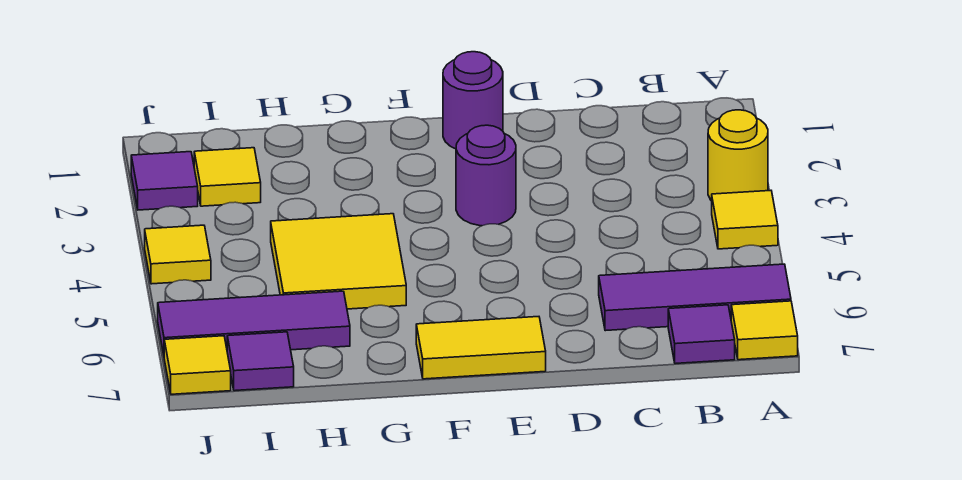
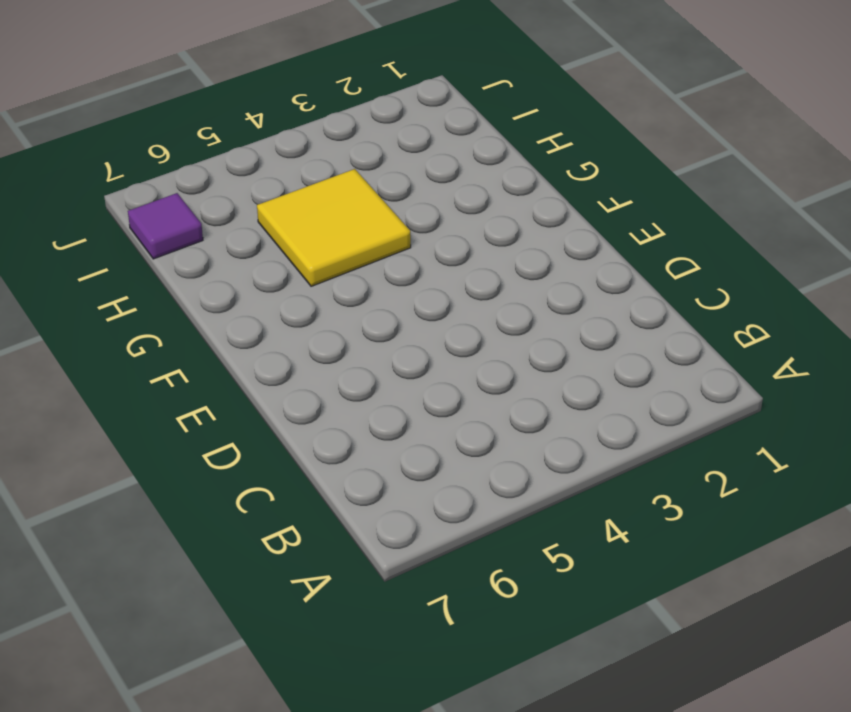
none -> yellow round brick A3 level 1
none -> yellow tile A4 level 1
none -> purple tile A6:C6 level 1

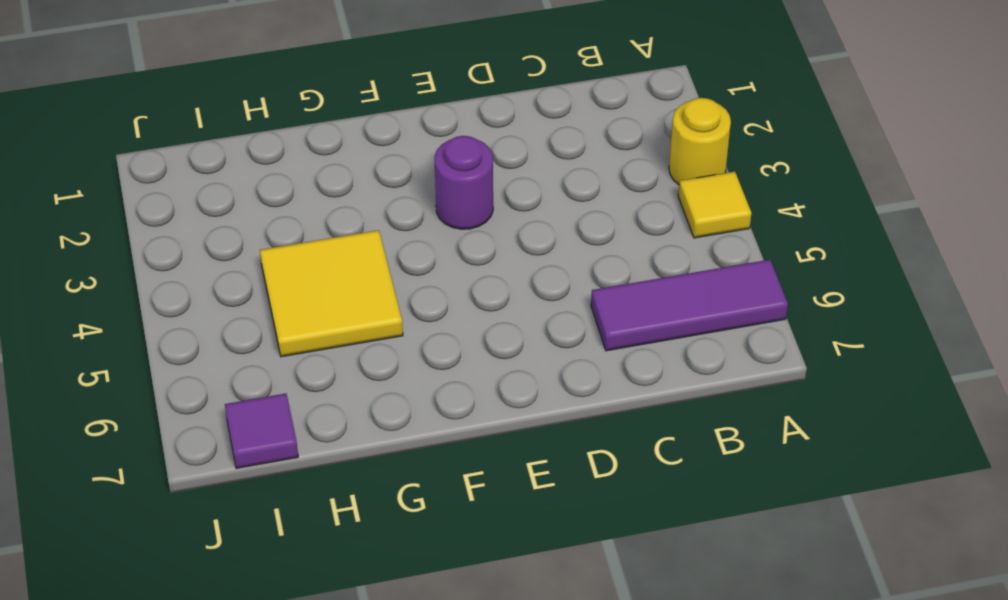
none -> yellow tile A7 level 1
none -> purple tile B7 level 1
none -> purple round brick E1 level 1

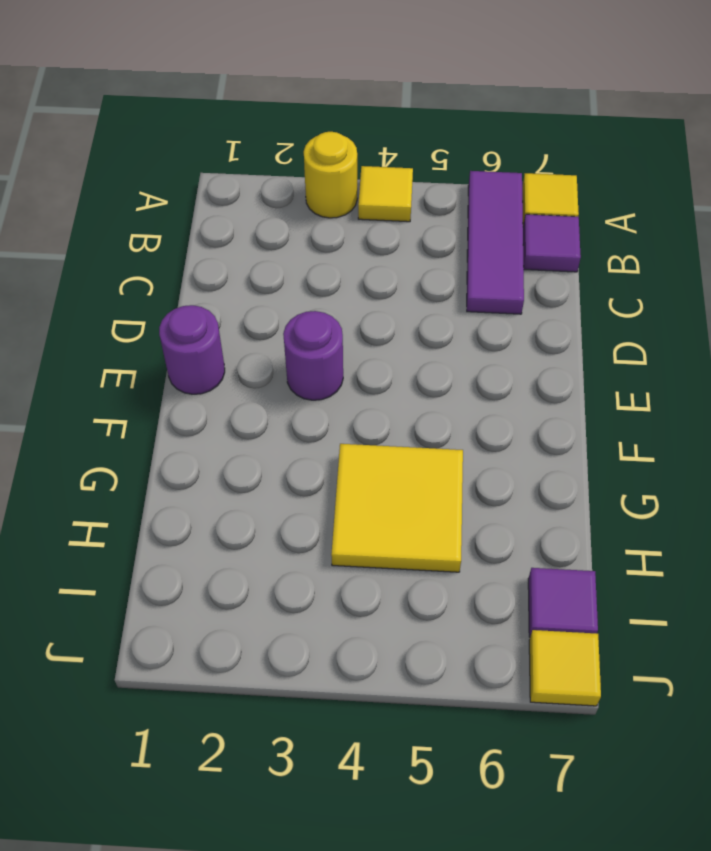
none -> yellow tile E7:F7 level 1
none -> purple tile H6:J6 level 1
none -> yellow tile I2 level 1

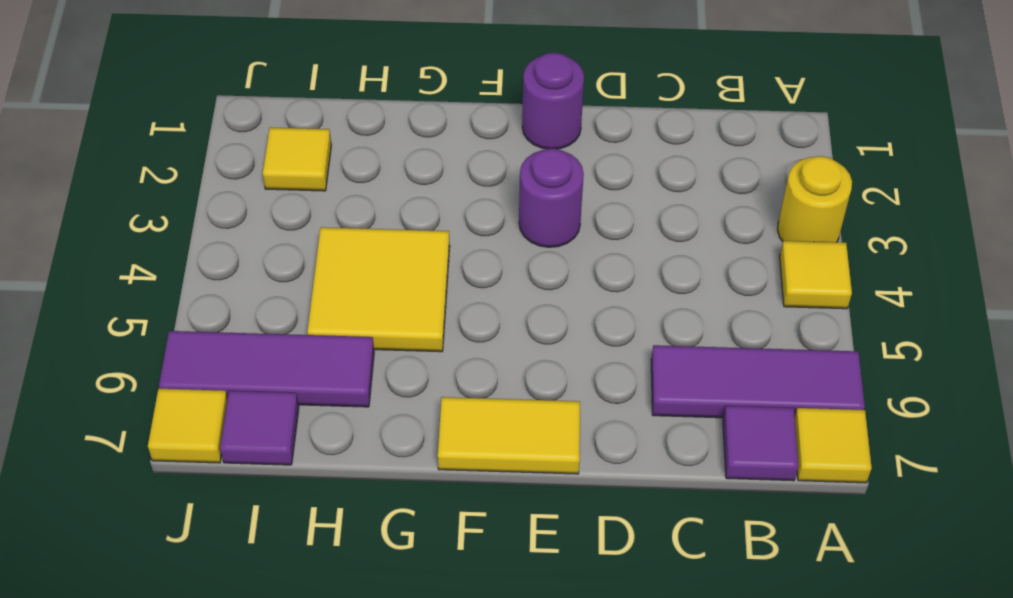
none -> purple tile J2 level 1
none -> yellow tile J4 level 1

